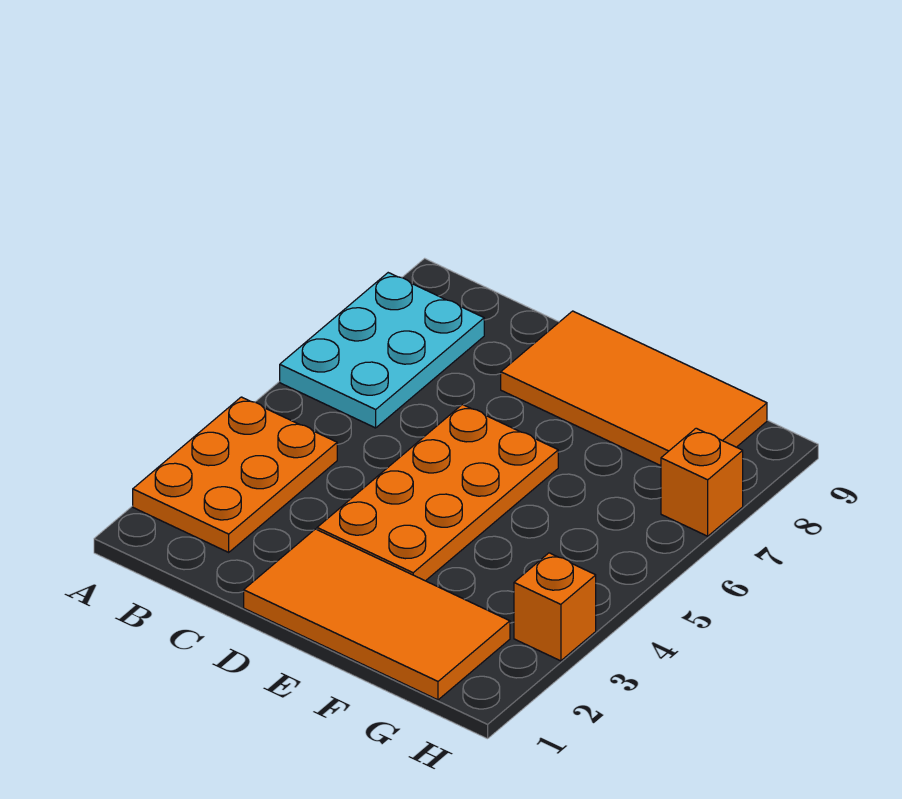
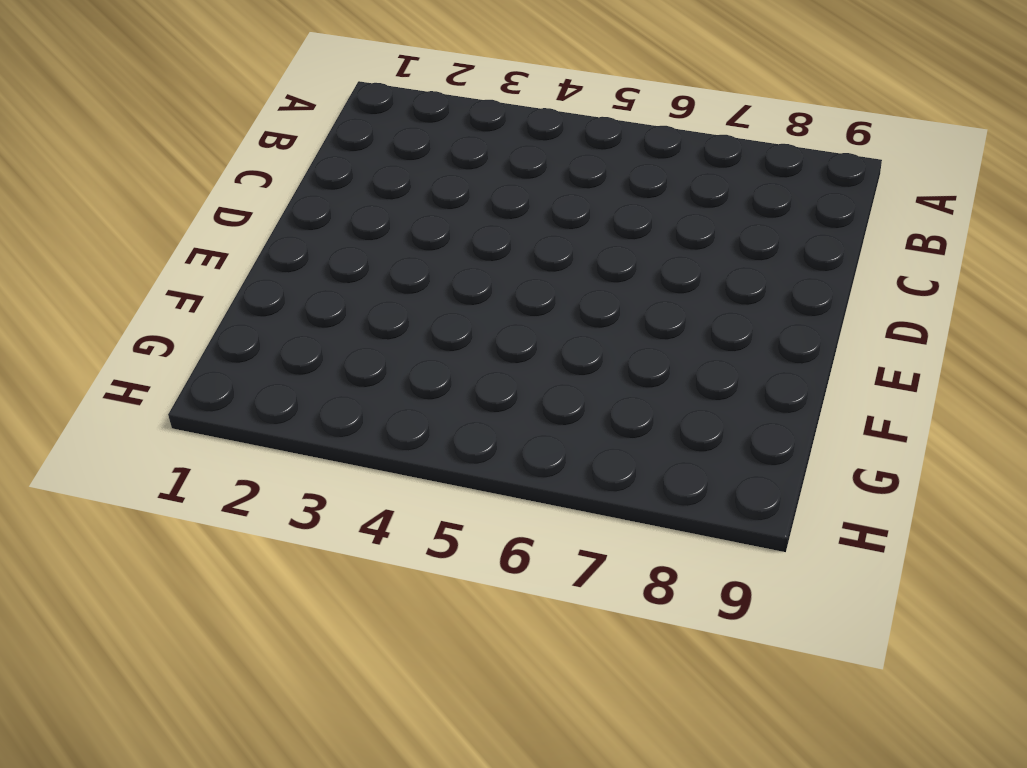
none -> orange plate A2:B4 level 1
none -> cyan plate A6:B8 level 1

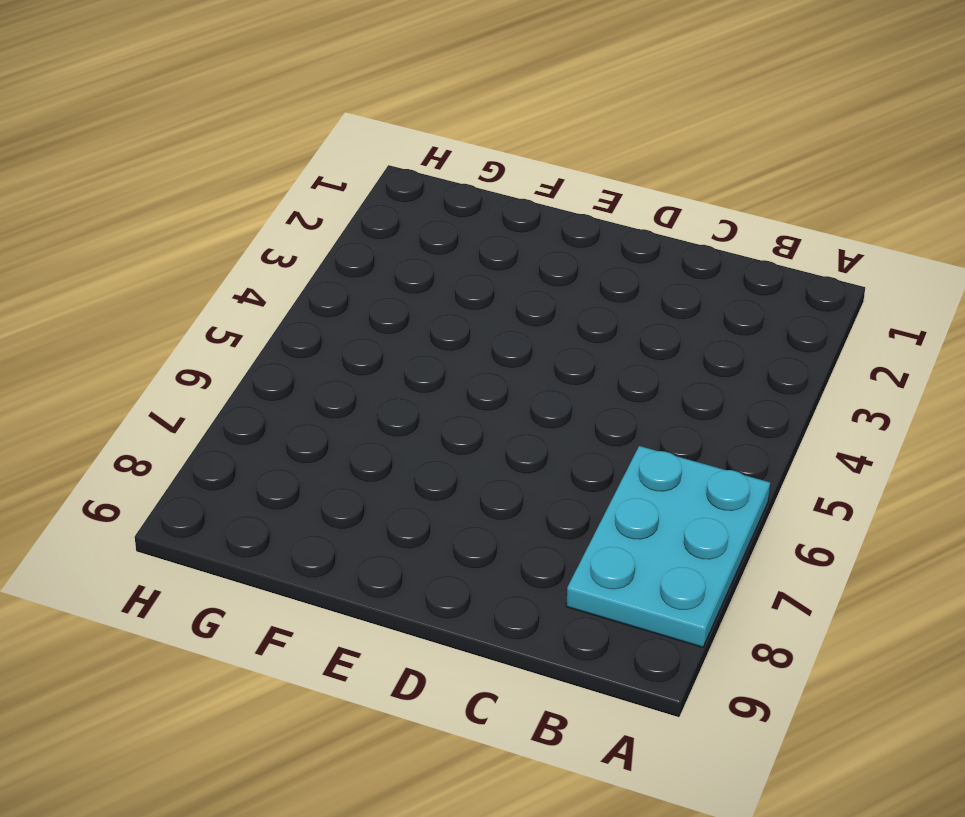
none -> orange plate A2:B4 level 1
none -> orange tile D1:G2 level 1

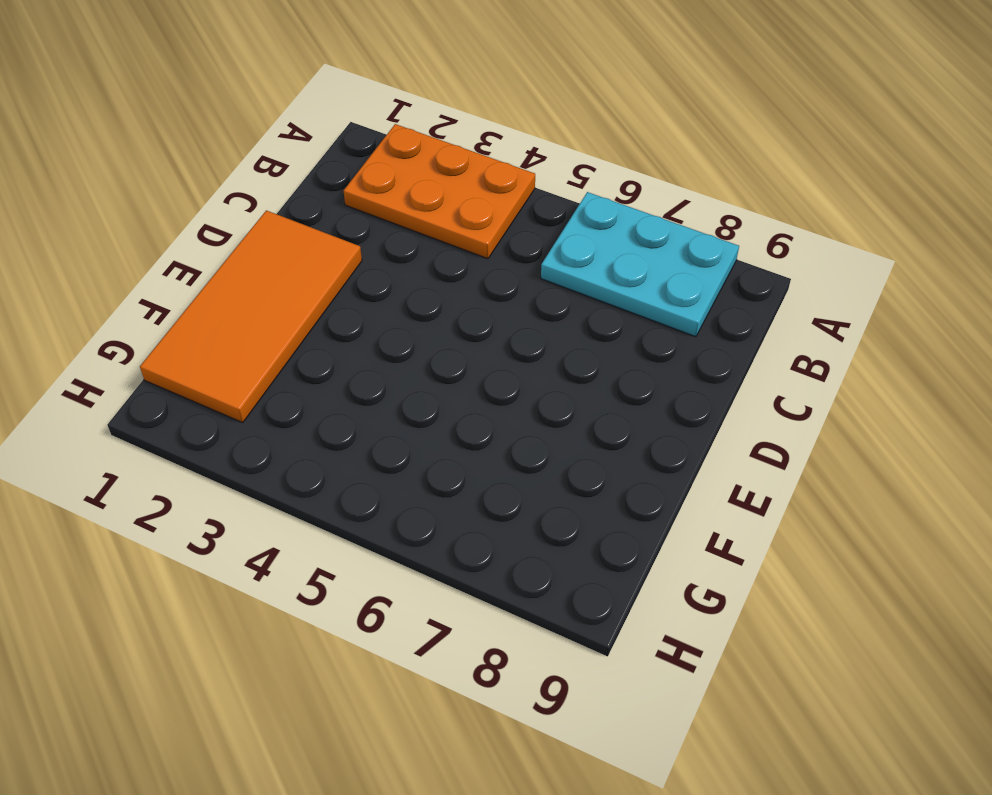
none -> orange plate D3:E6 level 1
none -> orange tile D8:G9 level 1

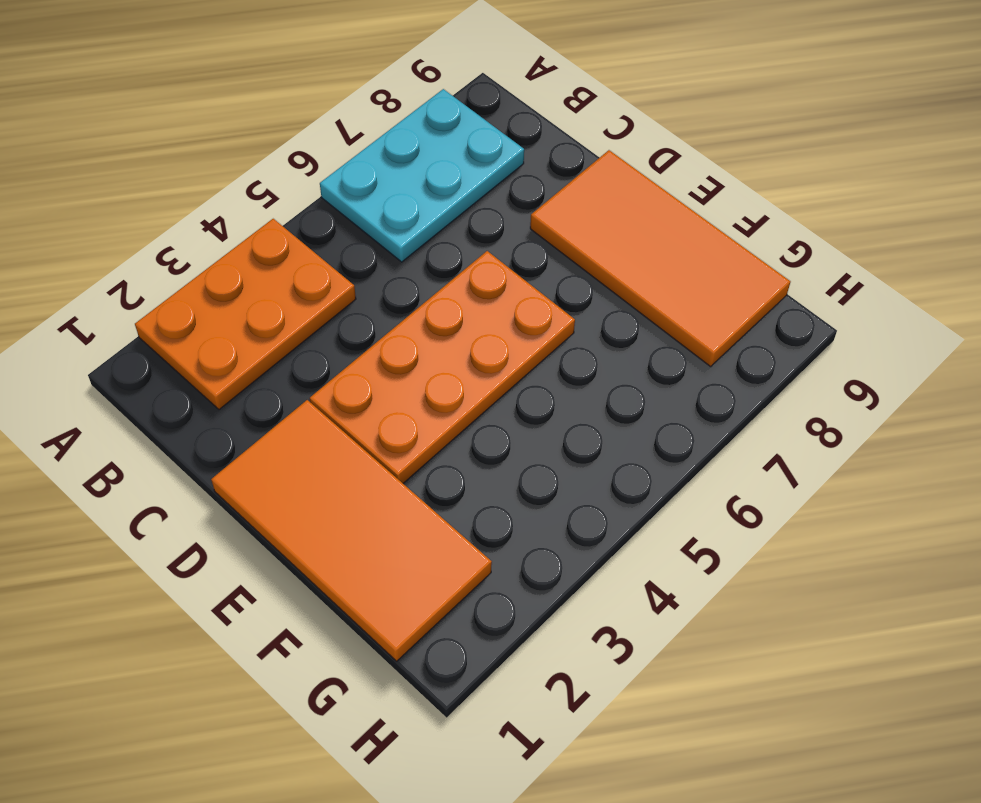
none -> orange brick H3 level 1
none -> orange brick H7 level 1

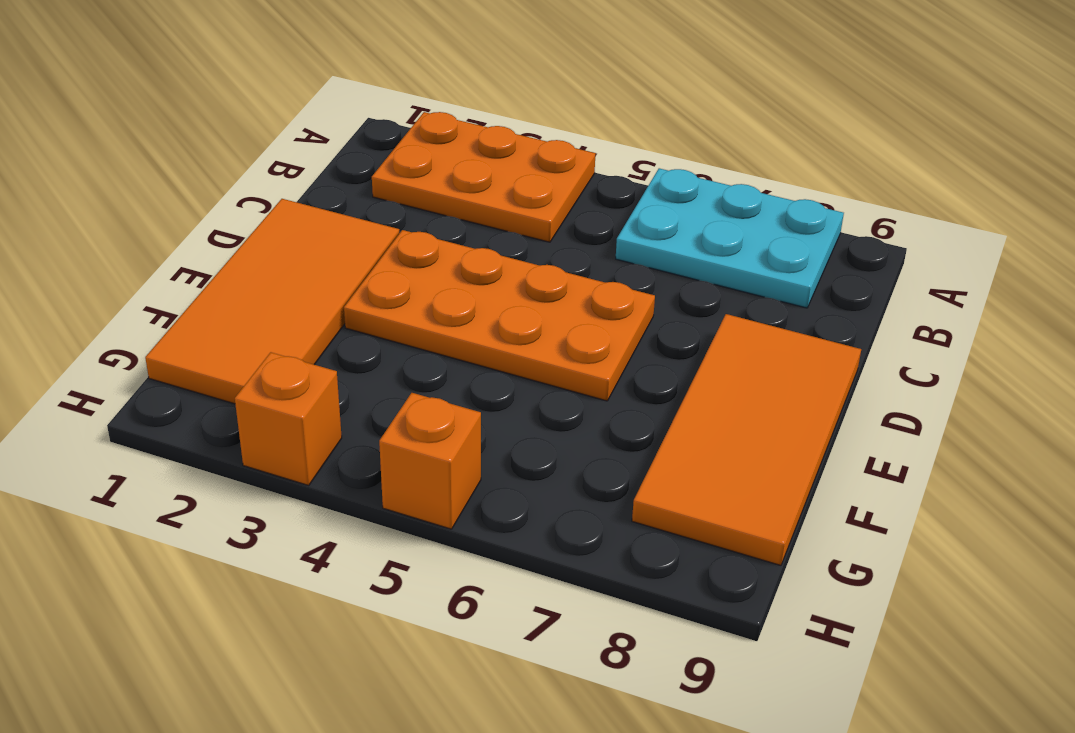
orange brick H5 level 1 -> orange brick H7 level 1

